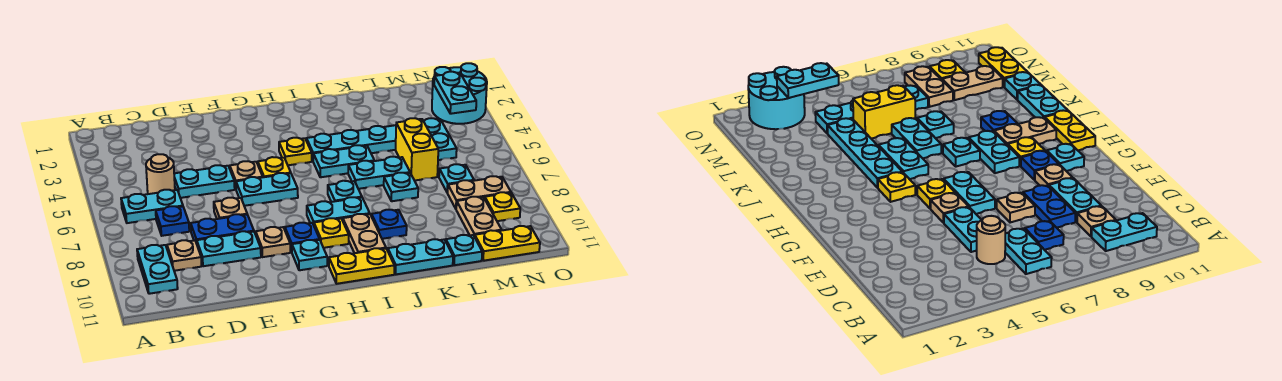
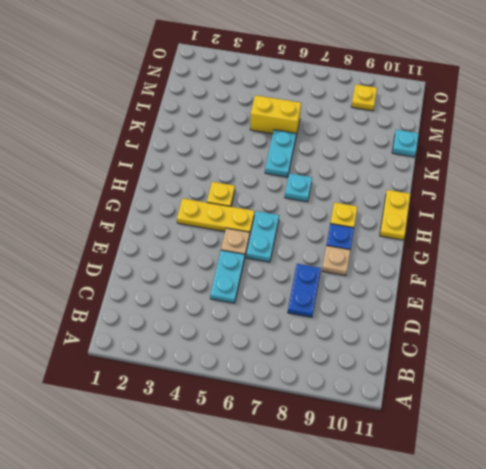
yellow plate G3:G5 level 1 -> yellow plate G5 level 1
none -> cyan plate B6:C6 level 1
none -> cyan plate B9:B10 level 1
none -> tan round brick C5 level 1
none -> blue plate C7 level 1

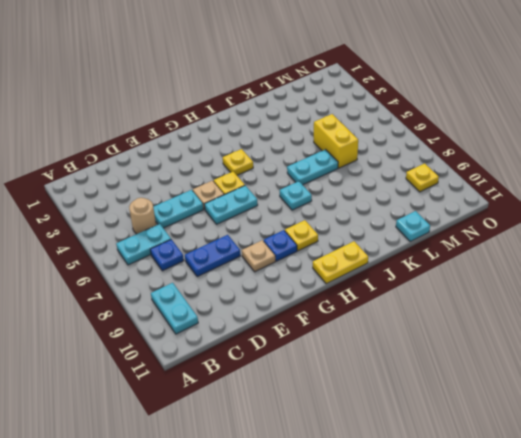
none -> tan plate C9 level 1
none -> cyan plate D9:E9 level 1
none -> tan plate E7 level 1
none -> cyan plate G10 level 1

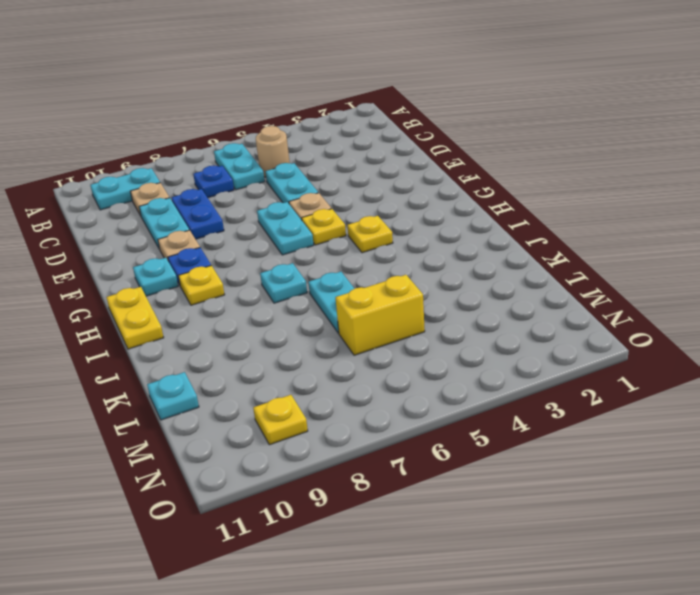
none -> tan plate E7 level 1
none -> cyan plate H8:I8 level 1
none -> cyan plate I4:L4 level 1
none -> cyan plate I5:J5 level 1

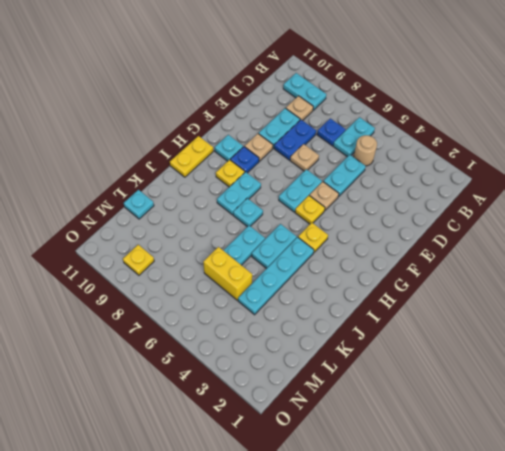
none -> tan plate I9:I10 level 1
none -> blue plate J9 level 1
none -> cyan plate J11:K11 level 1
none -> cyan plate K7 level 1

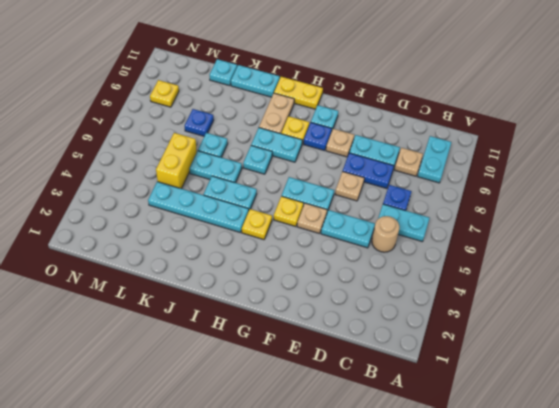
blue plate L8 level 1 -> blue plate J9 level 1
none -> cyan plate M4:M5 level 1
none -> cyan plate M7 level 1
none -> tan plate M8:N8 level 1
none -> tan plate M9:M10 level 1

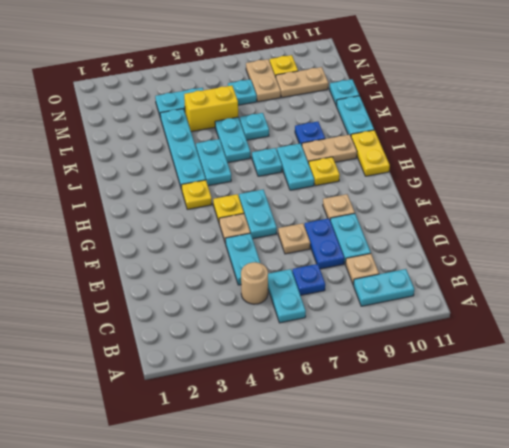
none -> blue plate G9 level 1
none -> cyan plate G10 level 1
none -> yellow plate M11:N11 level 1
none -> cyan round brick N2:O3 level 1

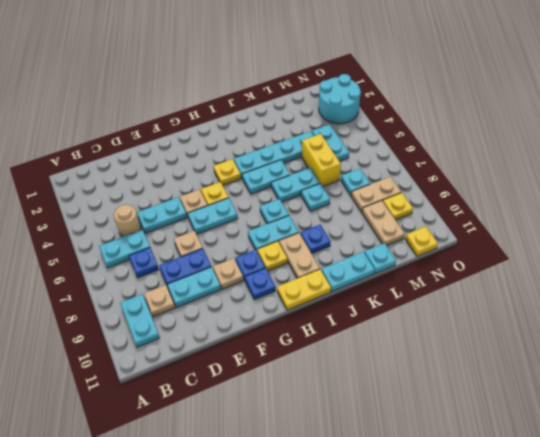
blue plate G10 level 1 -> cyan plate G10 level 1
yellow plate N11 level 1 -> yellow plate M11:N11 level 1
none -> cyan plate N3:N4 level 2

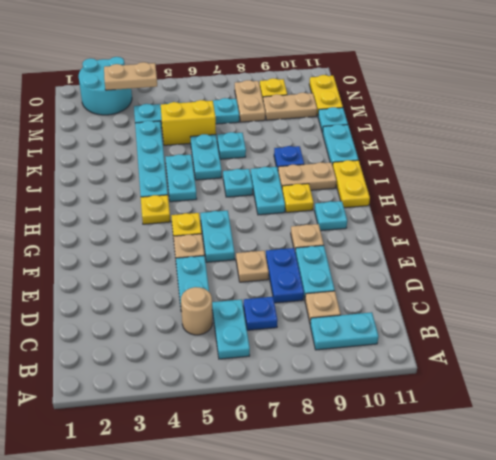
tan plate N3:N4 level 2 -> cyan plate N3:N4 level 2
none -> blue plate G9 level 1

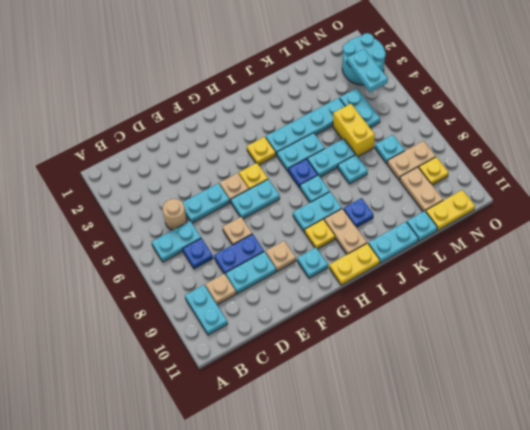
blue plate I6 level 1 -> blue plate G9 level 1

